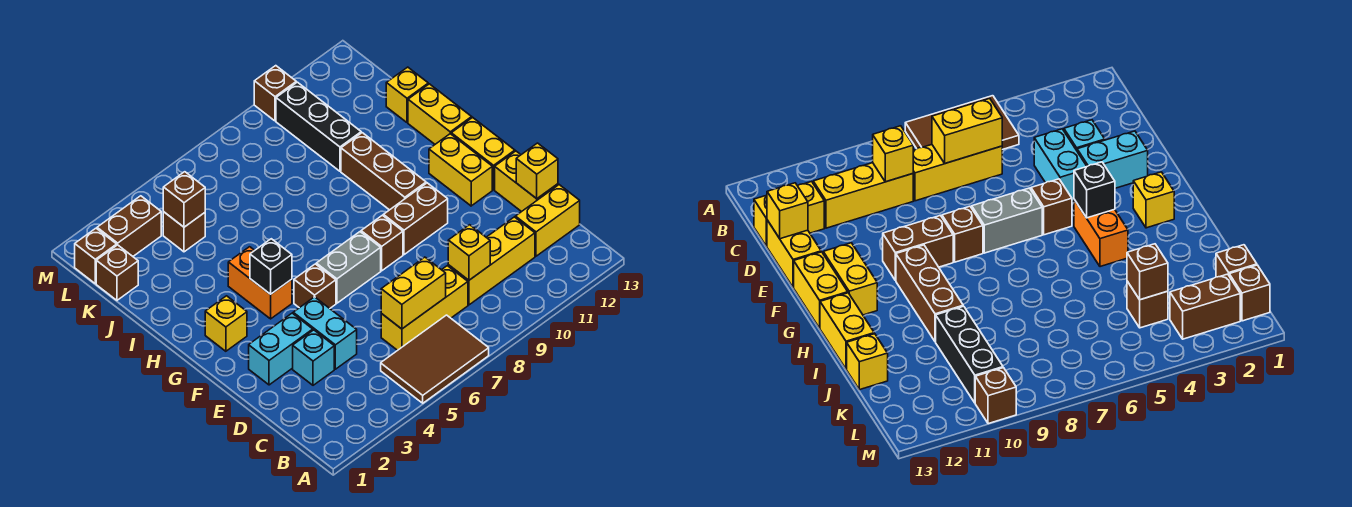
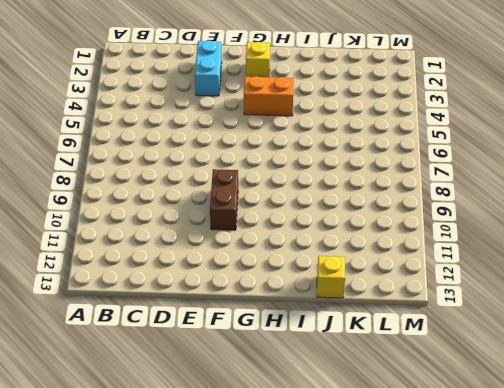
none -> brown tile A5:B7 level 1
none -> yellow brick C6:C8 level 1
none -> yellow brick C9:C11 level 1
none -> yellow brick C12:C13 level 1

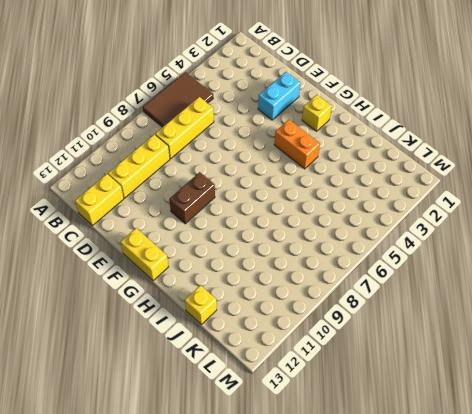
none -> cyan brick D3 level 1
none -> cyan brick D4:E4 level 1
none -> yellow brick D13:E13 level 1
none -> brown brick F5 level 1

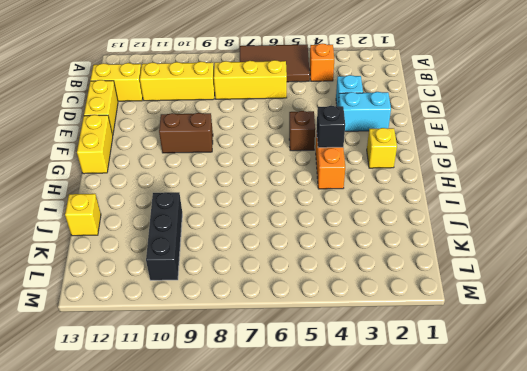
orange brick B4 level 1 -> none
none -> cyan brick D4:E4 level 1
none -> grey brick F6:F7 level 1
none -> brown brick F8 level 1
none -> yellow brick F12:G12 level 1

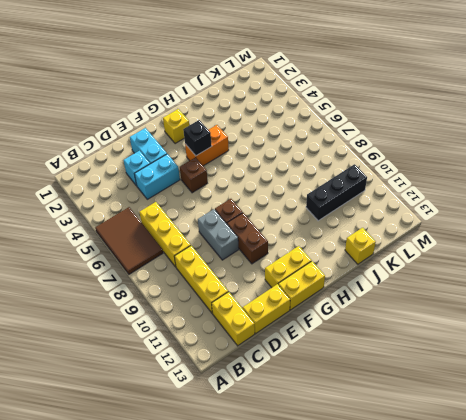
grey brick E8:E9 level 1 -> grey brick F6:F7 level 1
none -> brown brick G10:I10 level 1
none -> yellow brick H13:I13 level 1
none -> brown brick K1 level 1
none -> brown brick K4 level 1

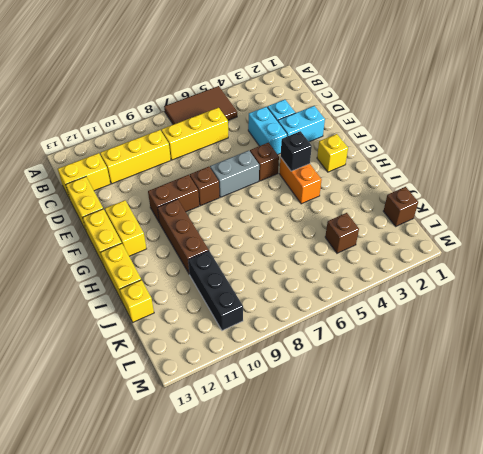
none -> brown brick L1 level 1
none -> brown brick L2:L3 level 1
none -> brown brick M10 level 1
none -> yellow brick C6:C7 level 2

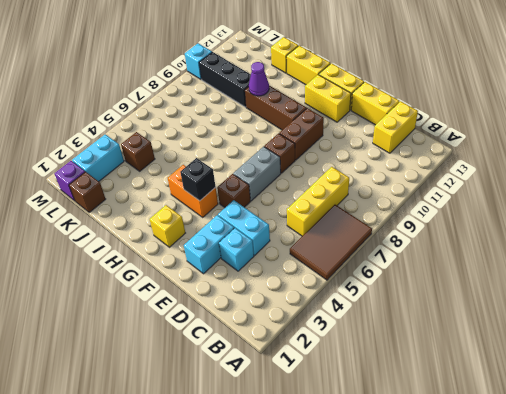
purple cone I10 level 2 -> none
purple brick L1 level 1 -> brown brick L1 level 1
cyan brick L2:L3 level 1 -> brown brick L2:L3 level 1
cyan brick M10 level 1 -> brown brick M10 level 1
none -> yellow brick C9:C11 level 1
none -> yellow brick C6:C7 level 2
none -> yellow brick C9 level 2
none -> yellow brick D13 level 2

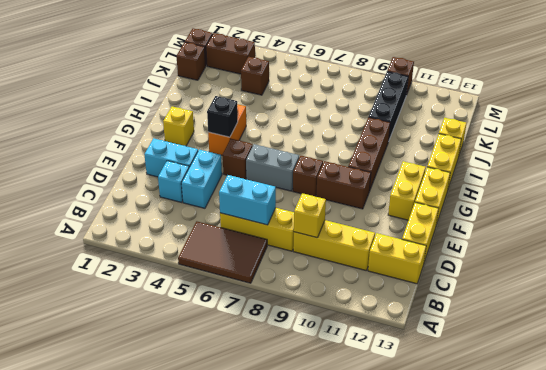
cyan brick C6:C7 level 2 -> yellow brick C6:C7 level 2
none -> yellow brick D13 level 2
none -> brown brick K4 level 2

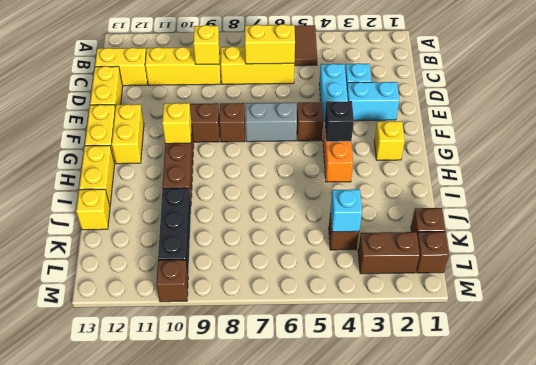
yellow brick G10 level 2 -> yellow brick D13 level 2
cyan brick K4 level 2 -> brown brick K4 level 2

